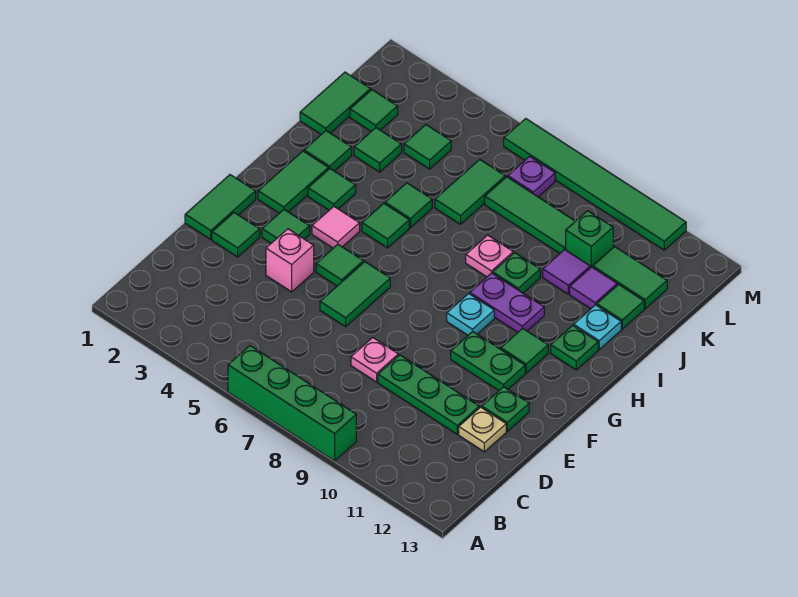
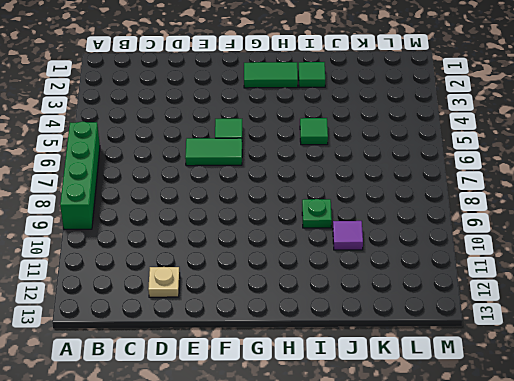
none -> pink plate D8 level 1
none -> green plate D9:D11 level 1
none -> green tile E1:F1 level 1
none -> green tile E2 level 1

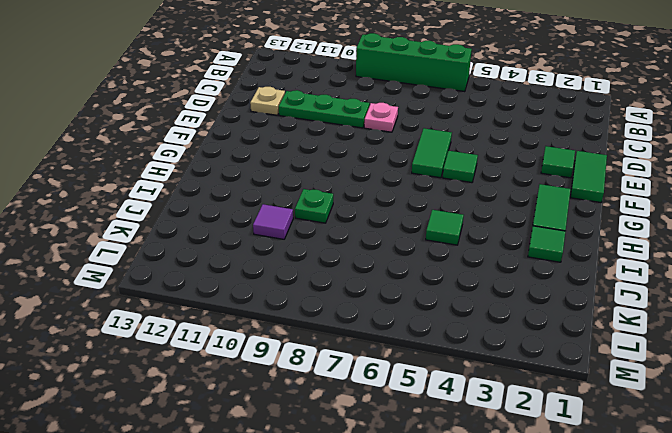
none -> pink brick E4 level 1
none -> green plate E12 level 1
none -> green tile F3 level 1
none -> green plate F10:F11 level 1

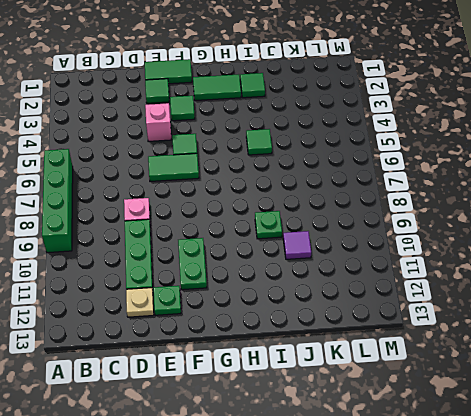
none -> pink tile G4 level 1
none -> cyan plate G9 level 1
none -> green tile G11 level 1
none -> green tile H3 level 1

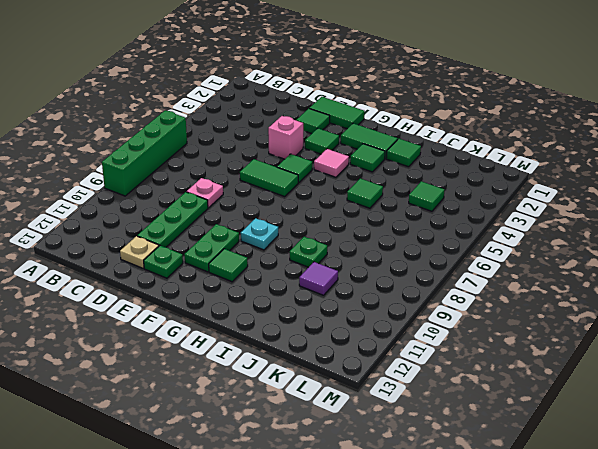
none -> green tile H5 level 1
none -> purple plate H9:H10 level 1
none -> green plate H12 level 1
none -> pink plate I8 level 1

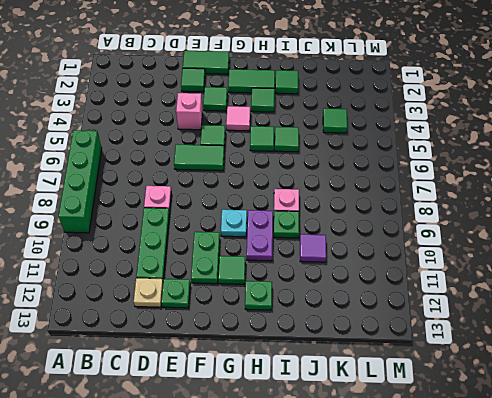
none -> cyan plate I12 level 1
none -> green tile J1:K1 level 1
none -> green tile J3 level 1
none -> green tile J6:K6 level 1

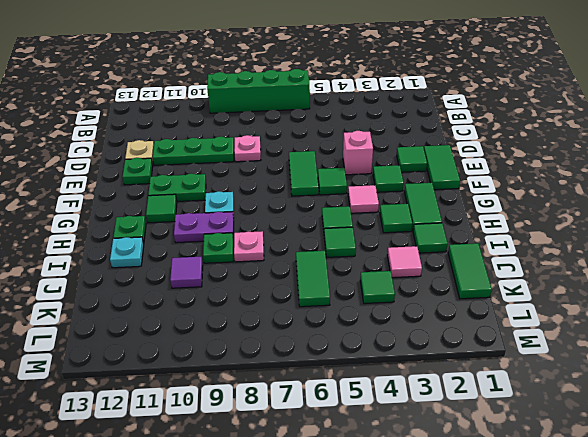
pink tile J3 level 1 -> green tile J3 level 1
none -> purple tile J11 level 1
none -> green tile J12 level 1
none -> green tile K2 level 1
none -> green tile K7:K9 level 1

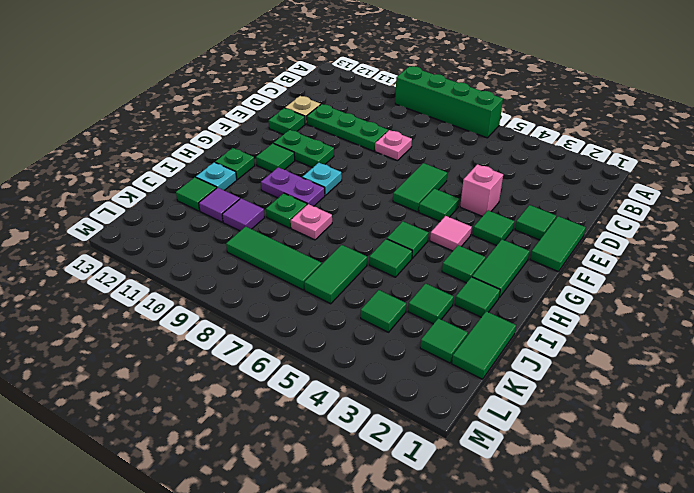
none -> green brick K10 level 1
none -> green tile K11:K12 level 1
none -> purple plate L7 level 1
none -> green tile M6:M11 level 1

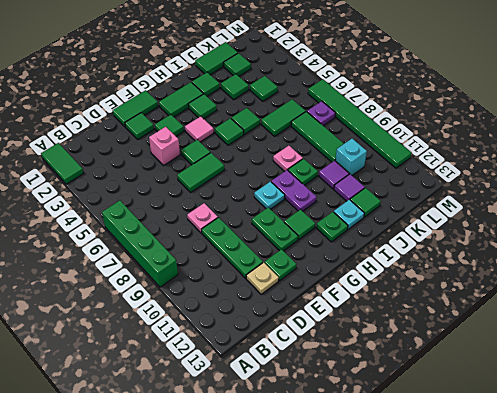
green tile A1:A2 level 1 -> green tile K11:K12 level 1
cyan brick K10 level 1 -> green brick K10 level 1

